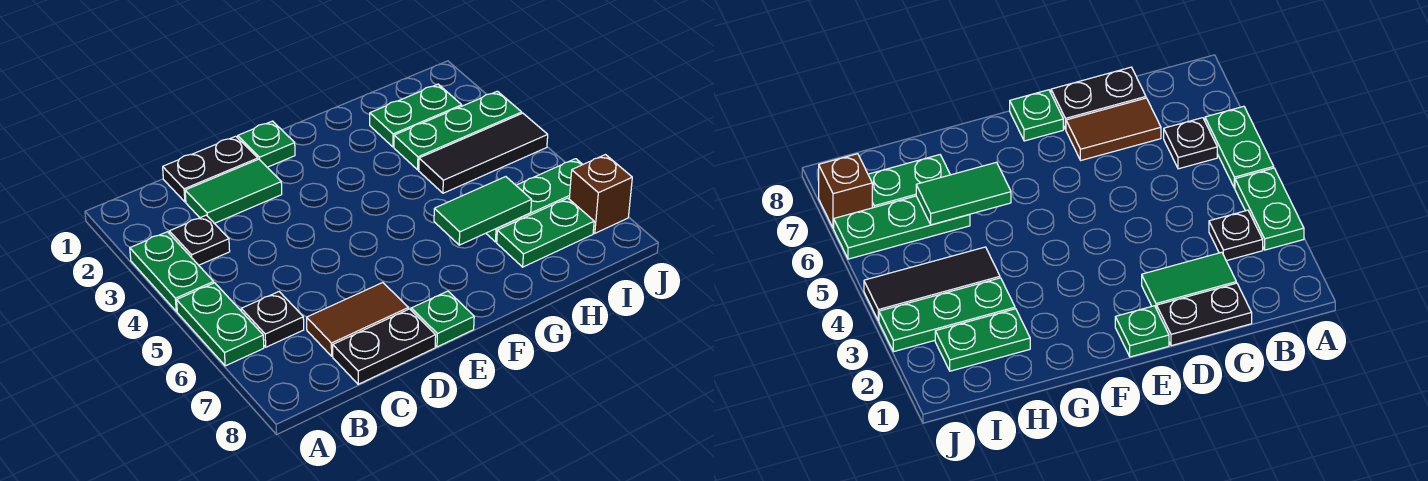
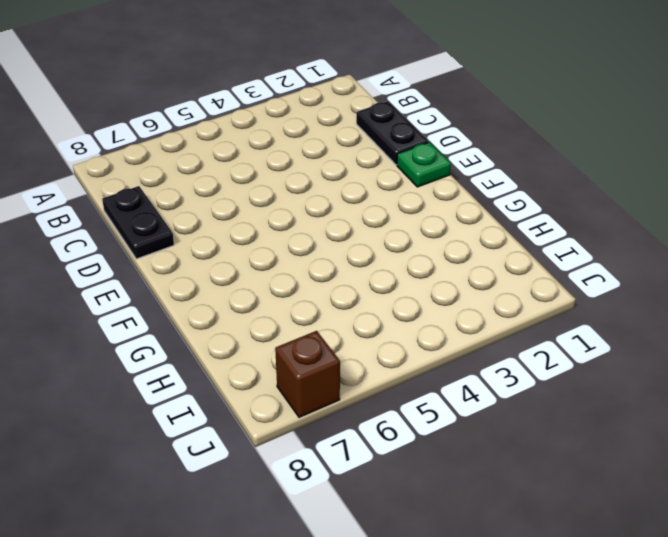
none -> green plate A3:A4 level 1
none -> green plate A5:A6 level 1
none -> black plate B3 level 1

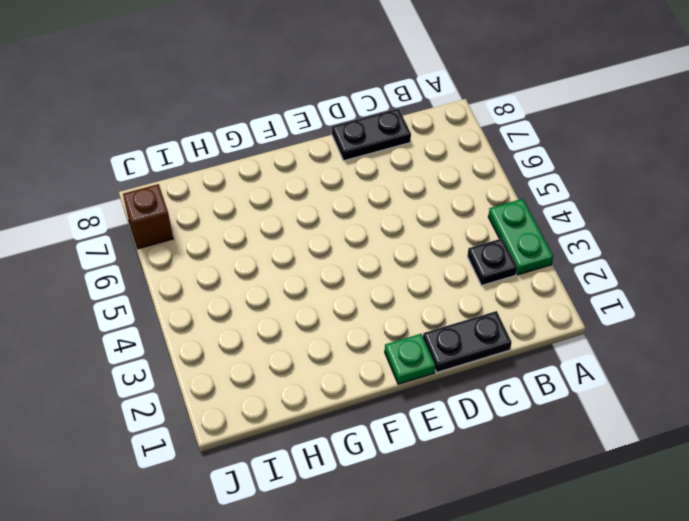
none -> green plate A5:A6 level 1
none -> black plate B6 level 1
none -> green tile C2:D2 level 1

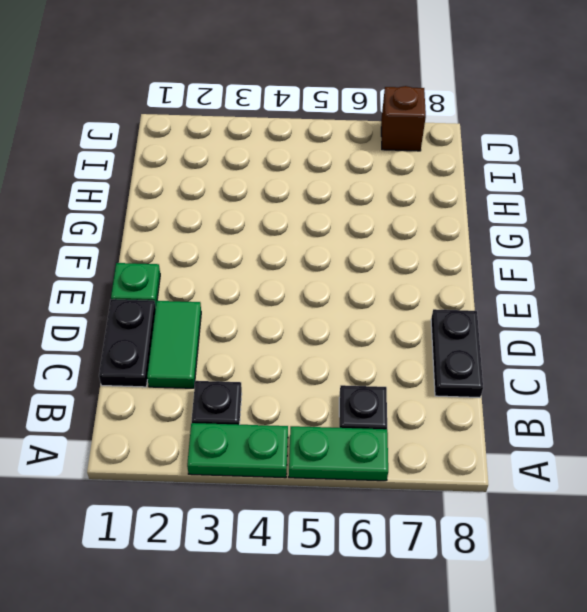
none -> brown tile C7:D7 level 1
none -> green plate E8 level 1
none -> green plate H2:I2 level 1

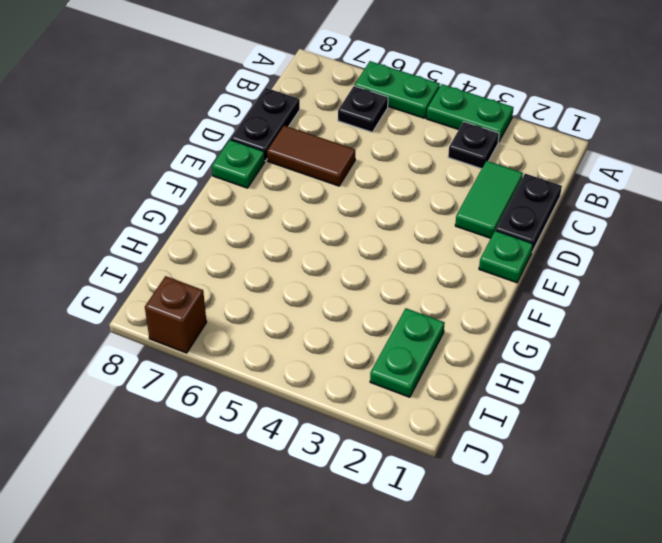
brown tile D6:D7 level 1 -> brown tile C7:D7 level 1
none -> green plate H3:J3 level 1
none -> black tile H4:J4 level 1
none -> green plate H6:J6 level 1

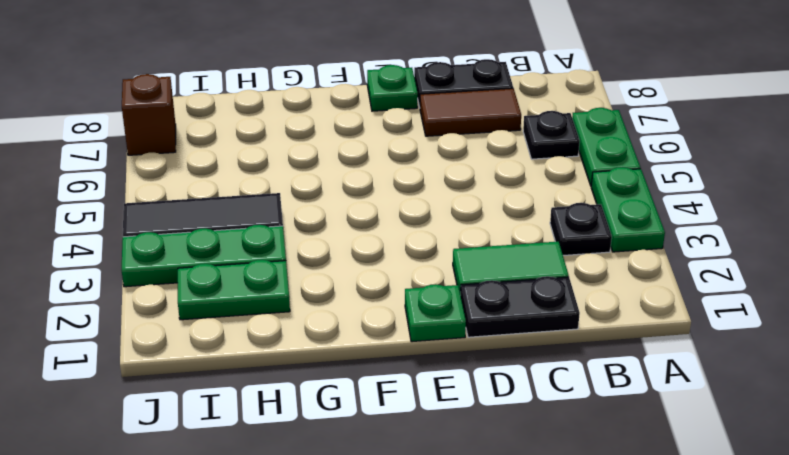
none -> green plate H6:J6 level 1
none -> green plate H7:I7 level 1
none -> green tile G6:H6 level 2

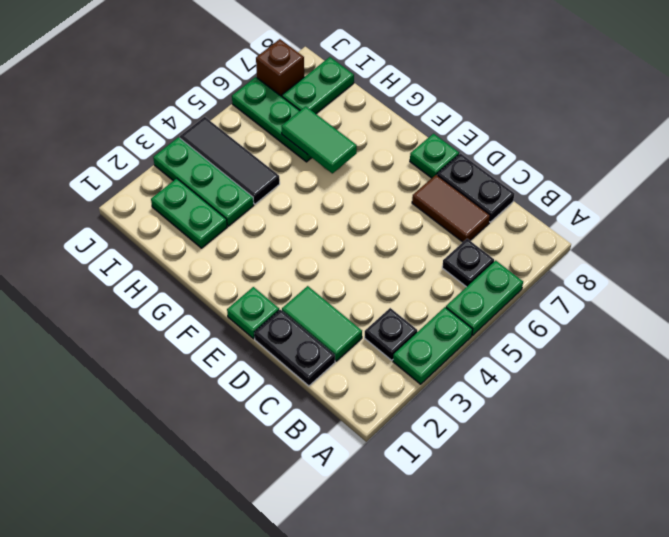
green plate I7:I8 level 1 -> green plate H7:I7 level 1

